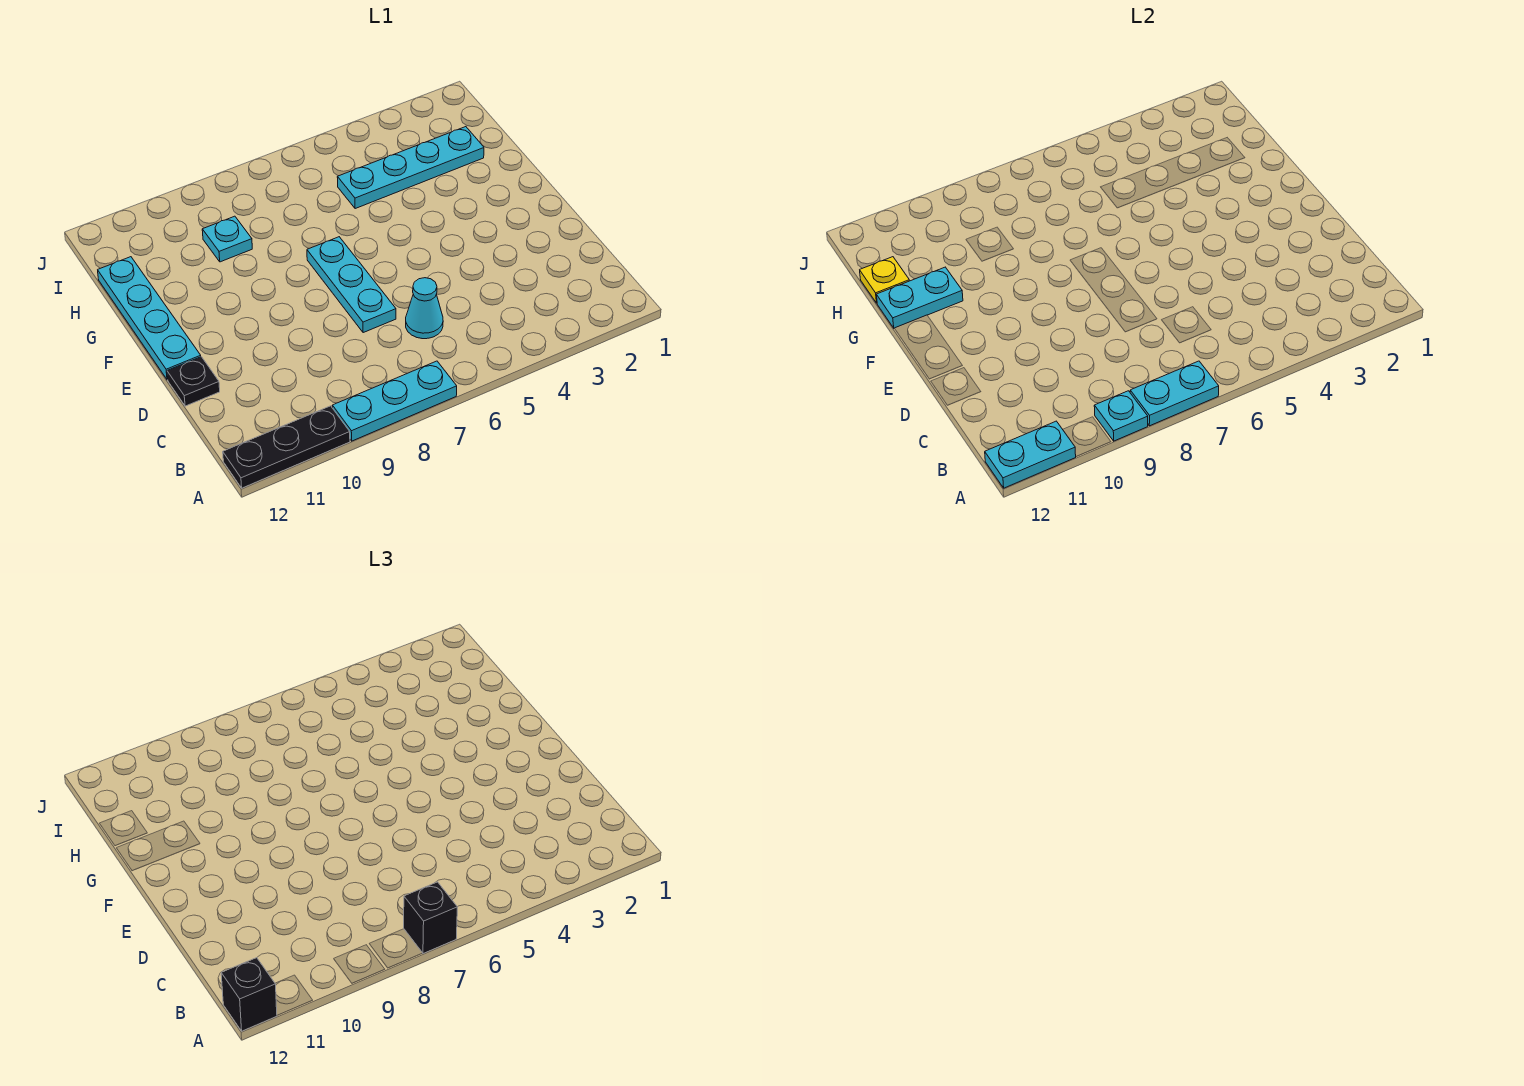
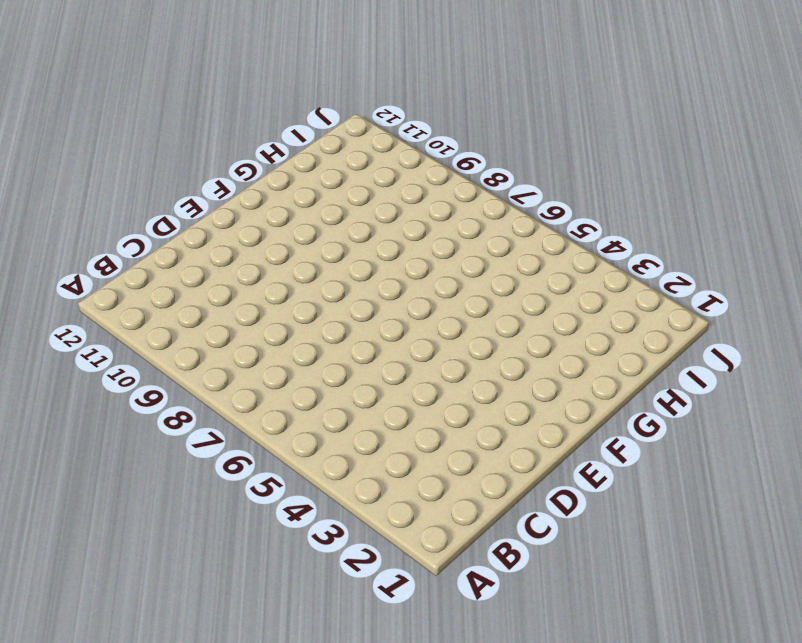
none -> cyan plate A7:A9 level 1
none -> black plate A10:A12 level 1
none -> cyan cone C6 level 1

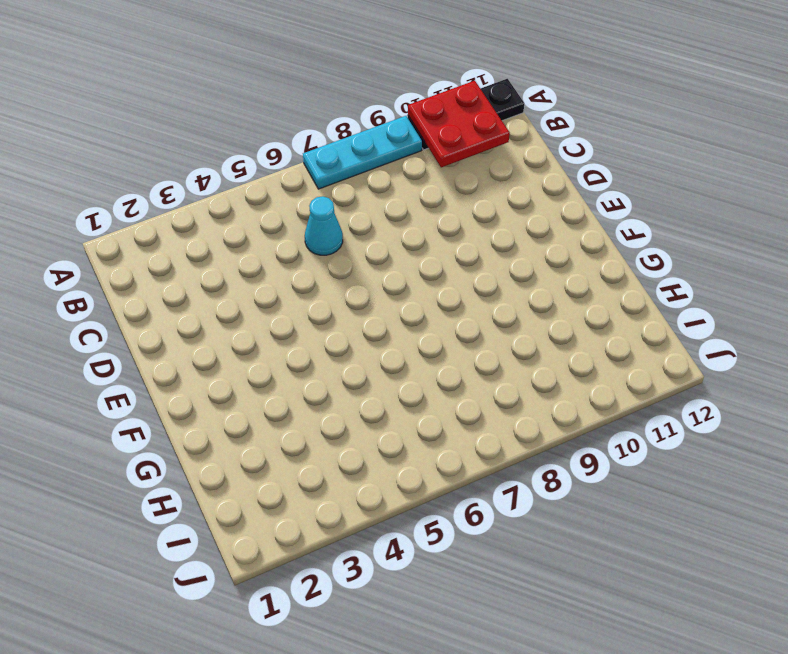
red plate A10:B11 level 2 -> cyan plate A11:A12 level 2
none -> cyan plate D7:F7 level 1
none -> black plate D12 level 1
none -> cyan plate E12:H12 level 1

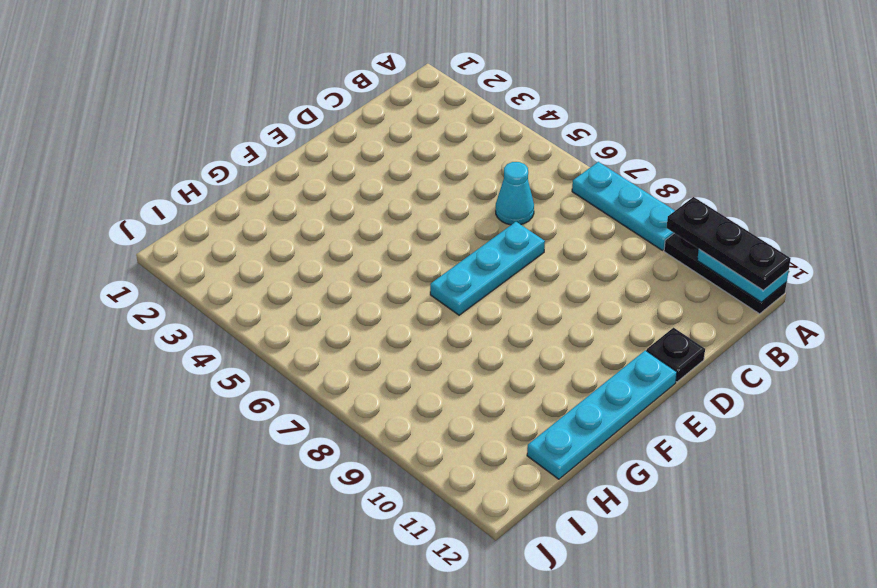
black plate A10:A12 level 3 -> black brick A12 level 3
none -> cyan plate H2:H5 level 1
none -> cyan plate H9 level 1
none -> cyan plate A7:A8 level 2

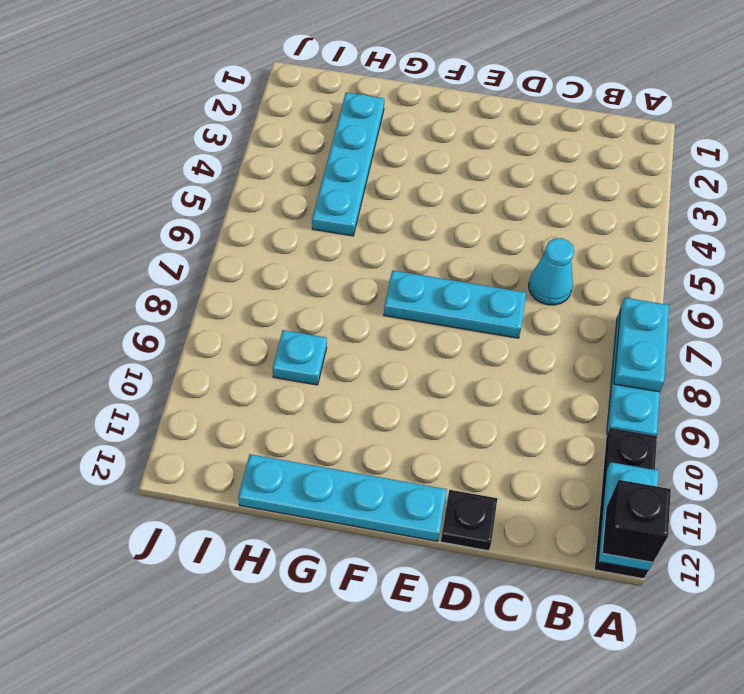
none -> cyan plate A9 level 2
none -> cyan plate G11:G12 level 2
none -> yellow plate H12 level 2

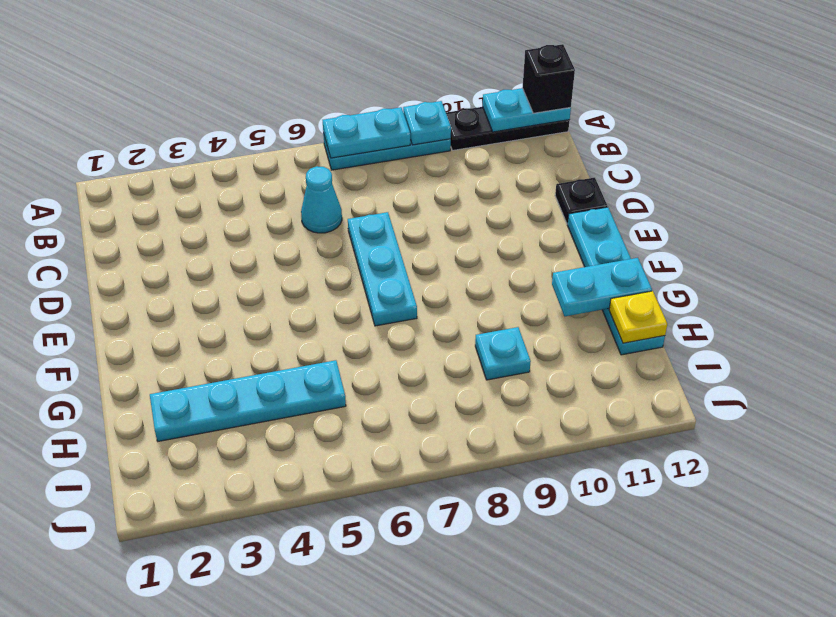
none -> black brick A7 level 3

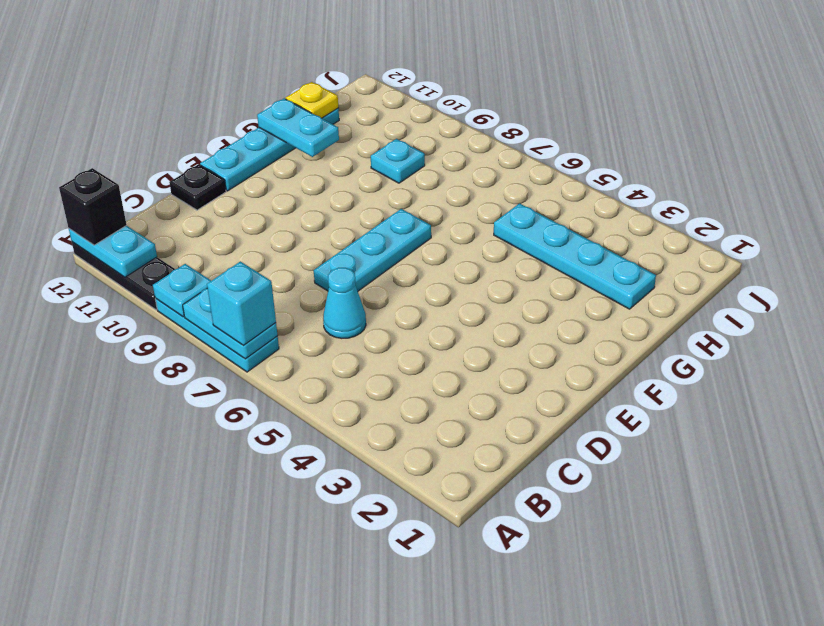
cyan brick A7 level 3 -> black brick A7 level 3

